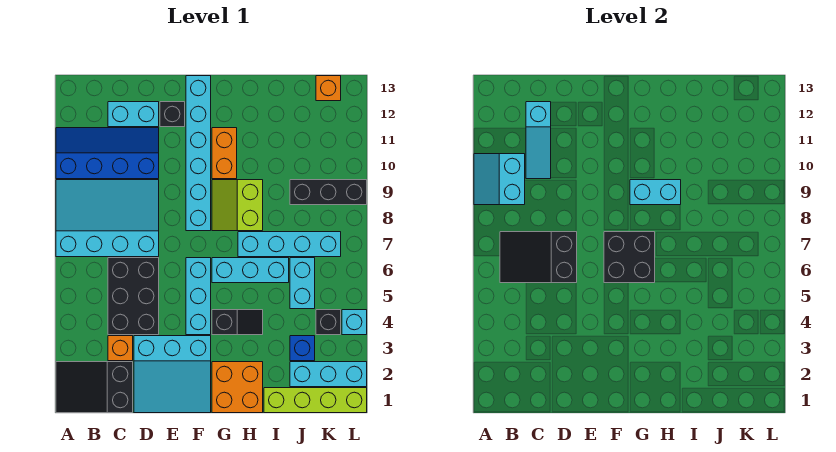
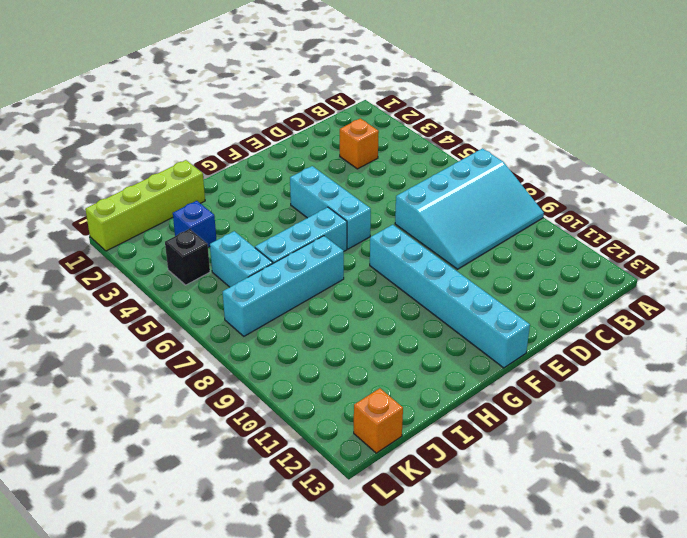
none -> black slope A1:C2 level 1 top C
none -> blue slope A10:D11 level 1 top 10
none -> black brick C4:D6 level 1

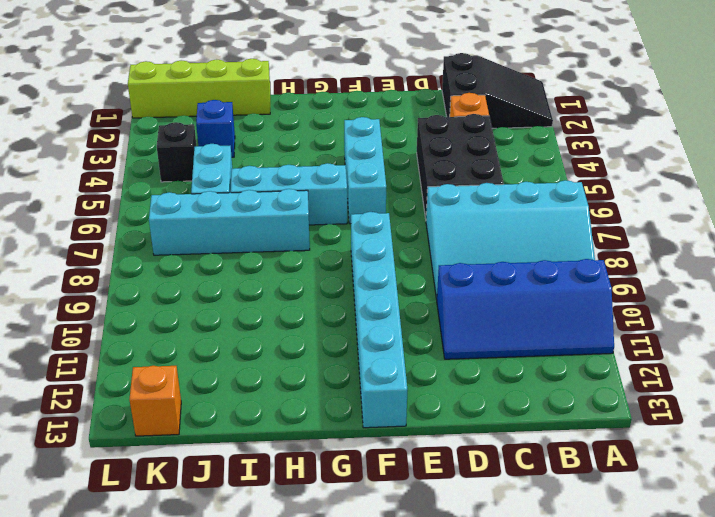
none -> cyan brick C12:D12 level 1
none -> cyan slope D1:F3 level 1 top 3
none -> black brick E12 level 1

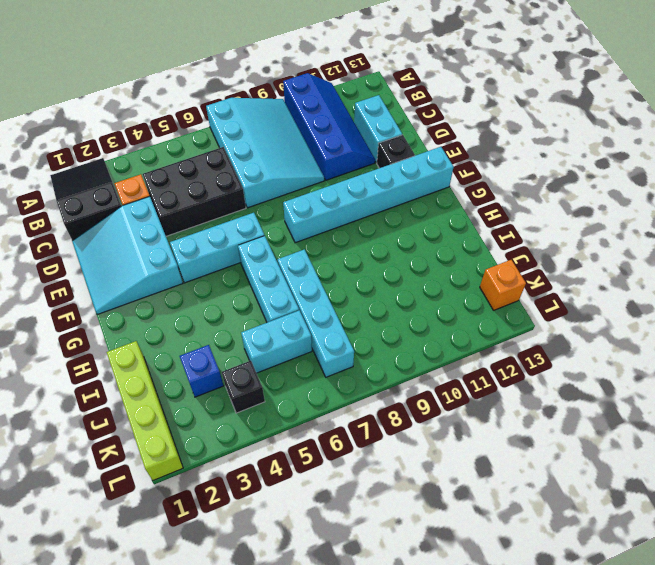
none -> orange brick G1:H2 level 1
none -> black slope G4:H4 level 1 top G
none -> lime slope G8:H9 level 1 top H

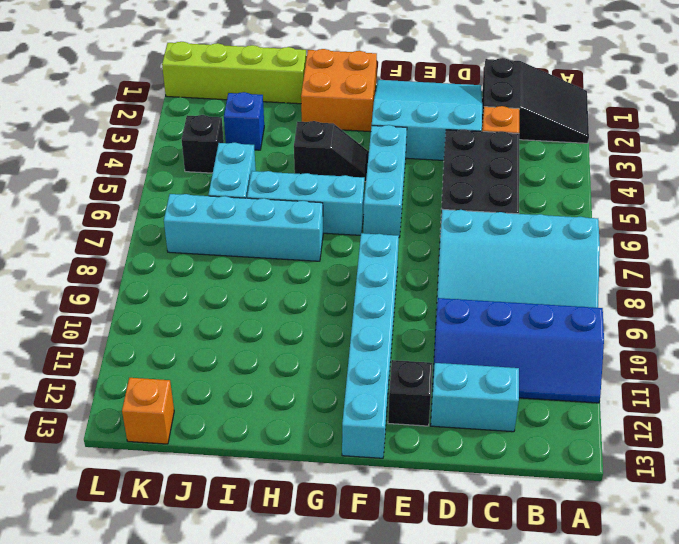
black slope G4:H4 level 1 top H -> black slope G4:H4 level 1 top G
none -> lime slope G8:H9 level 1 top H
none -> orange brick G10:G11 level 1
none -> cyan brick J2:L2 level 1

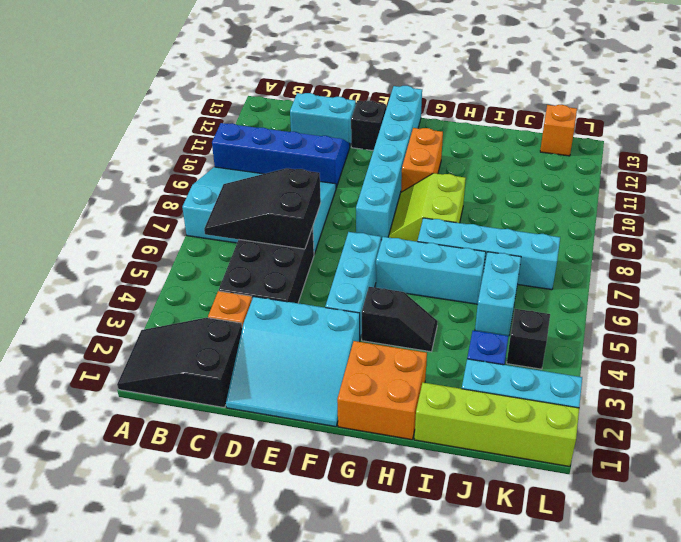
none -> black brick J9:L9 level 1
none -> cyan brick L4 level 1
none -> cyan slope A9:B10 level 2 top B

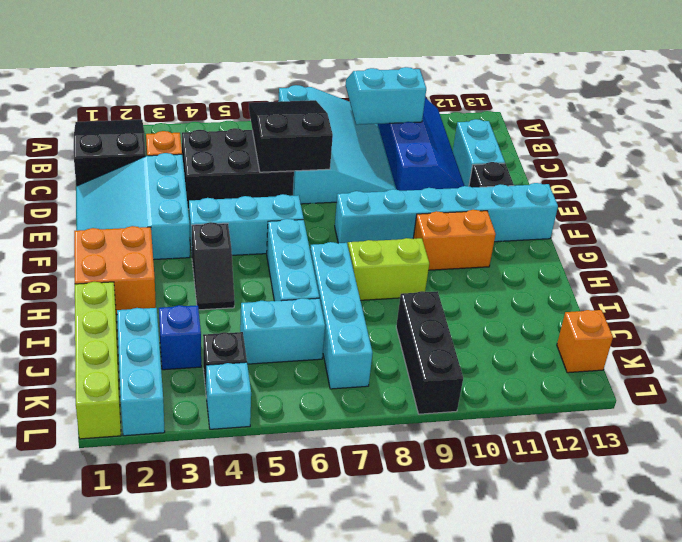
none -> cyan slope C10:C12 level 2 top 12
none -> black brick F6:G7 level 2
none -> cyan brick G9:H9 level 2

